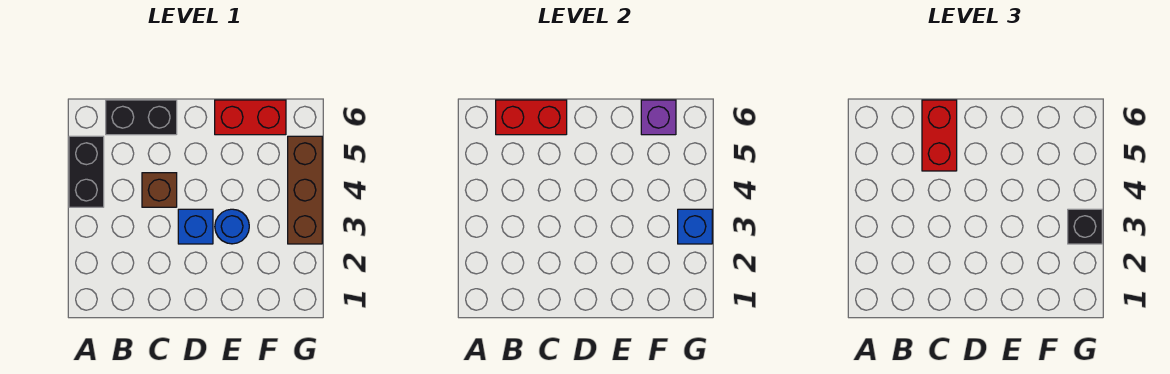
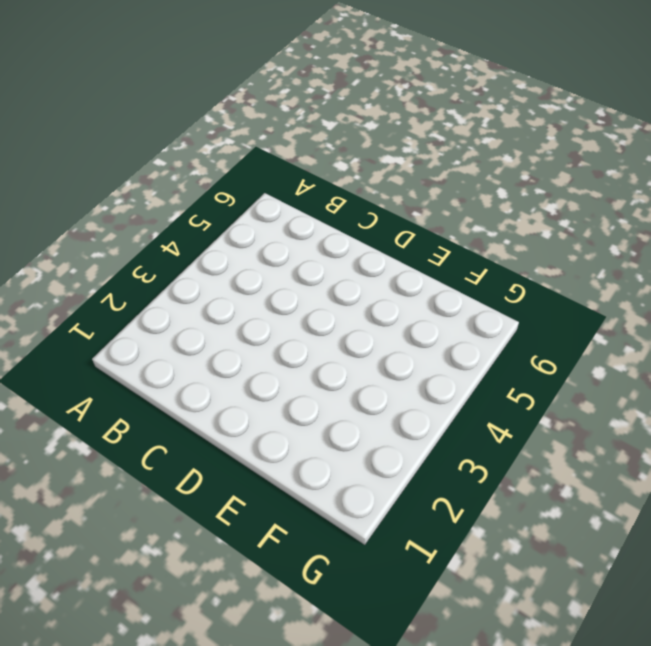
none -> black brick A4:A5 level 1
none -> black brick B6:C6 level 1
none -> brown brick C4 level 1

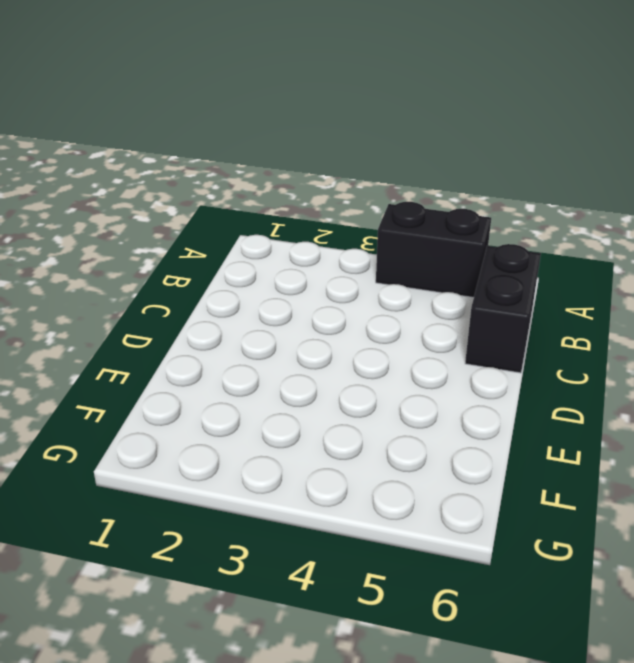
none -> brown brick C4 level 1
none -> blue brick D3 level 1
none -> blue round brick E3 level 1

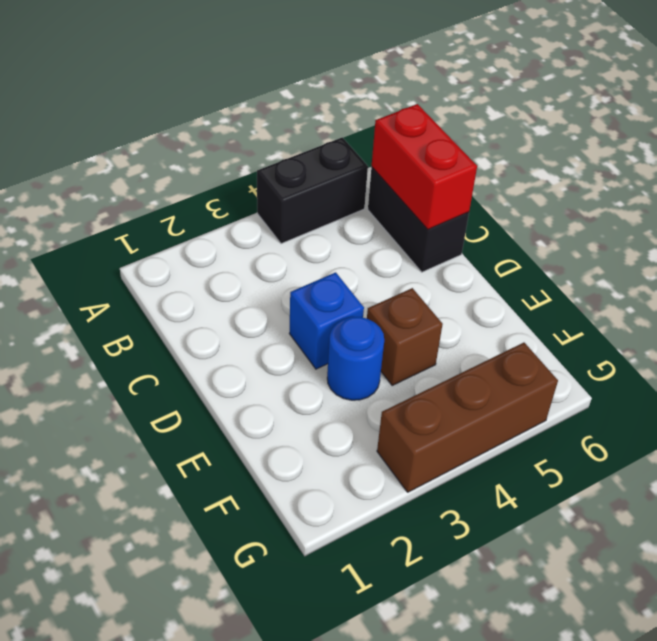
brown brick E4 level 1 -> brown brick C4 level 1
none -> red brick E6:F6 level 1
none -> purple brick F6 level 2
none -> blue brick G3 level 2

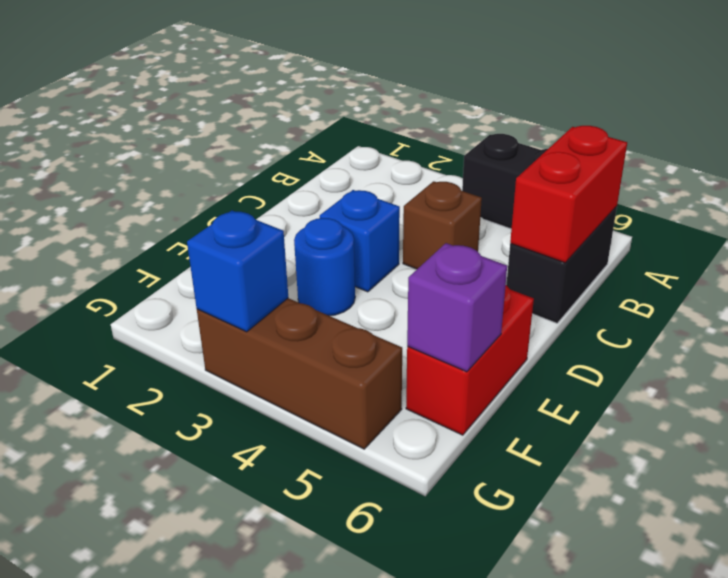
none -> red brick C5:C6 level 3
none -> black brick G3 level 3

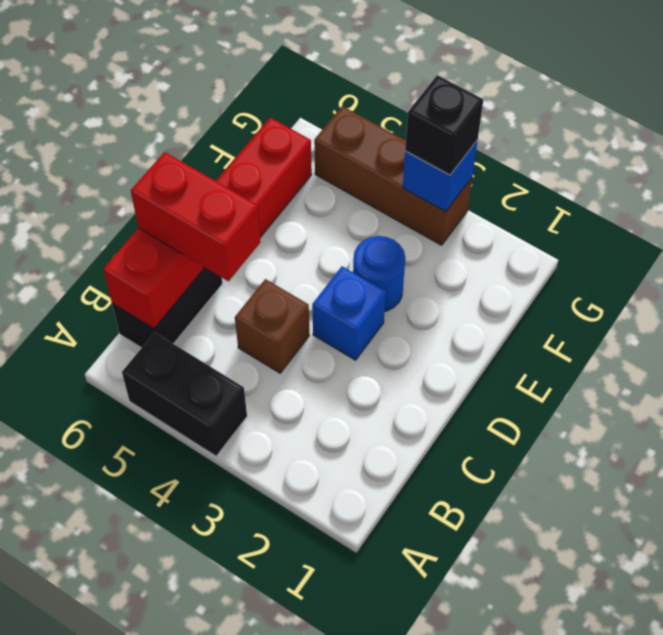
none -> purple brick F6 level 2

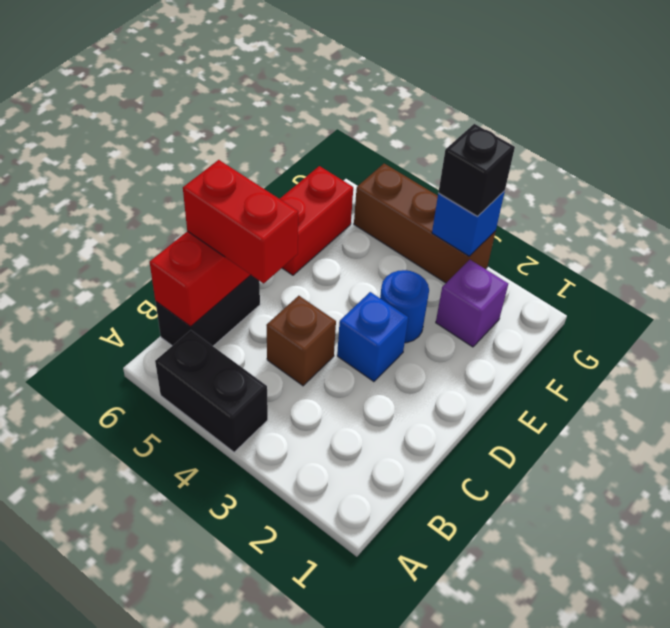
purple brick F2 level 1 -> purple brick F6 level 2

